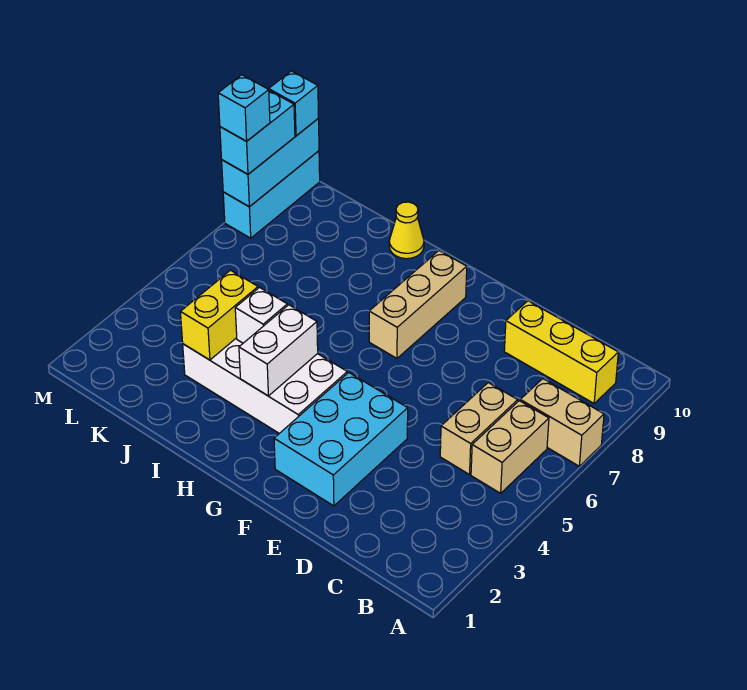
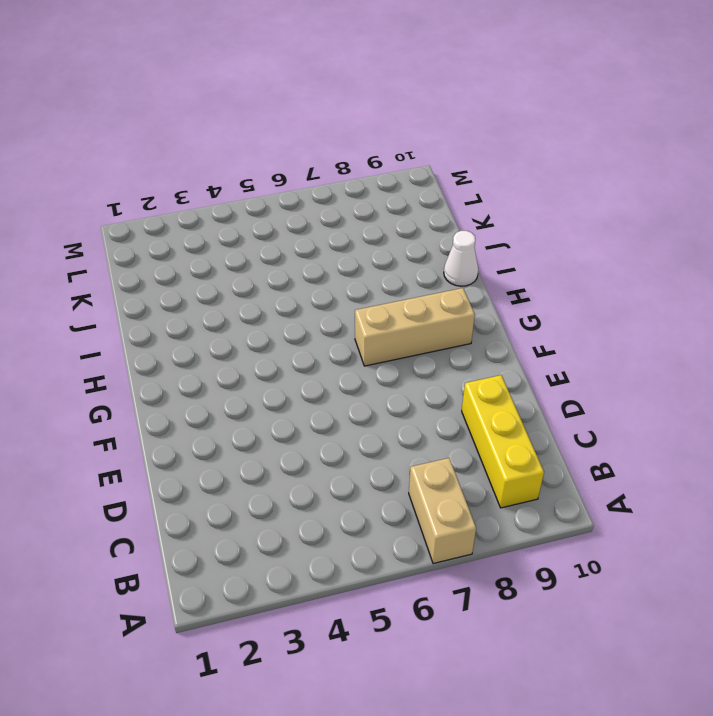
white cone I10 level 1 -> yellow cone I10 level 1
none -> tan brick B5:B6 level 1
none -> tan brick C5:C6 level 1
none -> cyan brick E2:F4 level 1

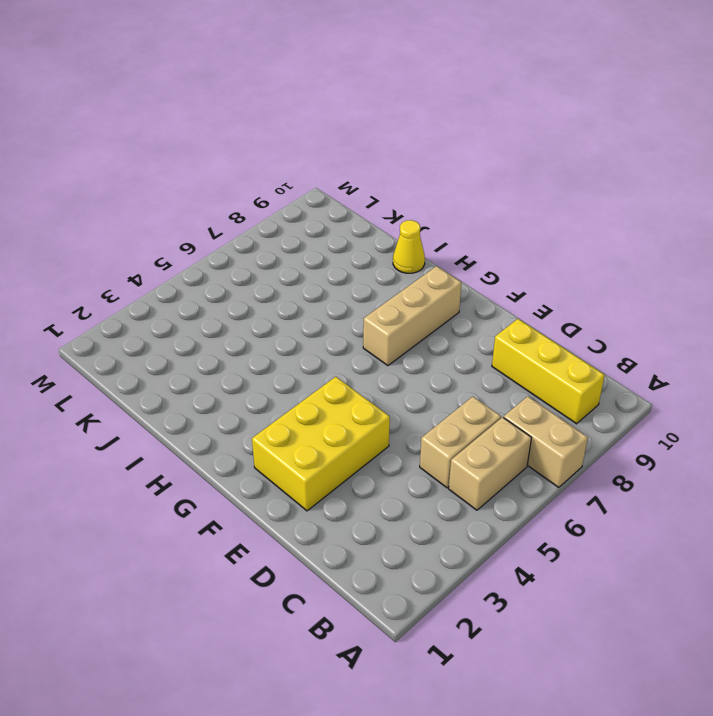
yellow brick E2:F4 level 1 -> cyan brick E2:F4 level 1
none -> white brick G3:J4 level 1
none -> cyan brick M8:M10 level 1
none -> white brick H3:H4 level 2

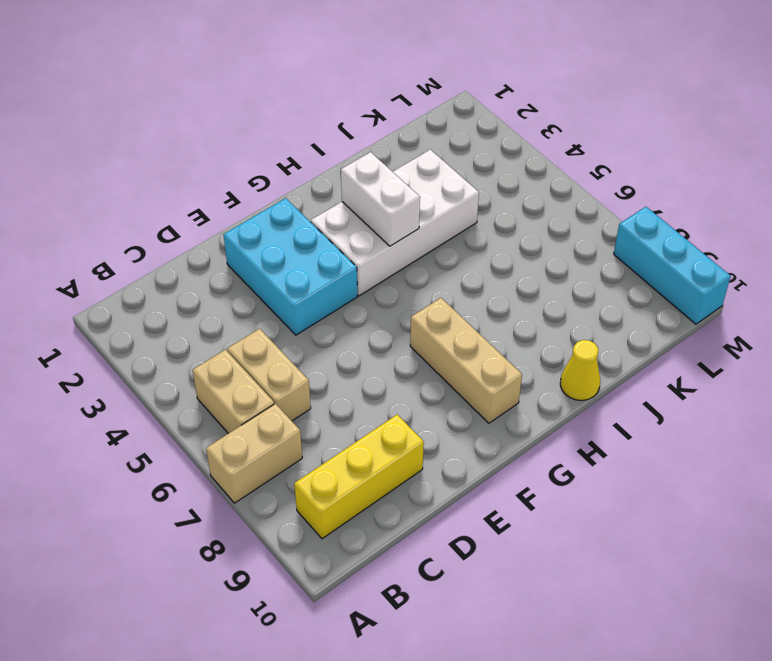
none -> white brick I4 level 2
none -> yellow brick J3:J4 level 2
none -> cyan brick M8:M10 level 2

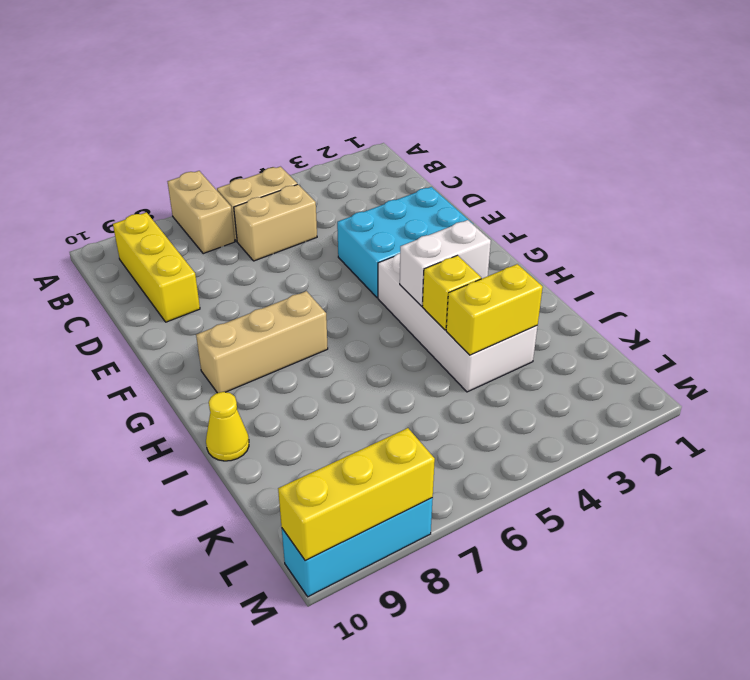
yellow brick I4 level 2 -> white brick I4 level 2
yellow brick M8:M10 level 2 -> cyan brick M8:M10 level 2
none -> cyan brick M8:M9 level 3
none -> cyan brick M10 level 3
none -> cyan brick M8 level 4

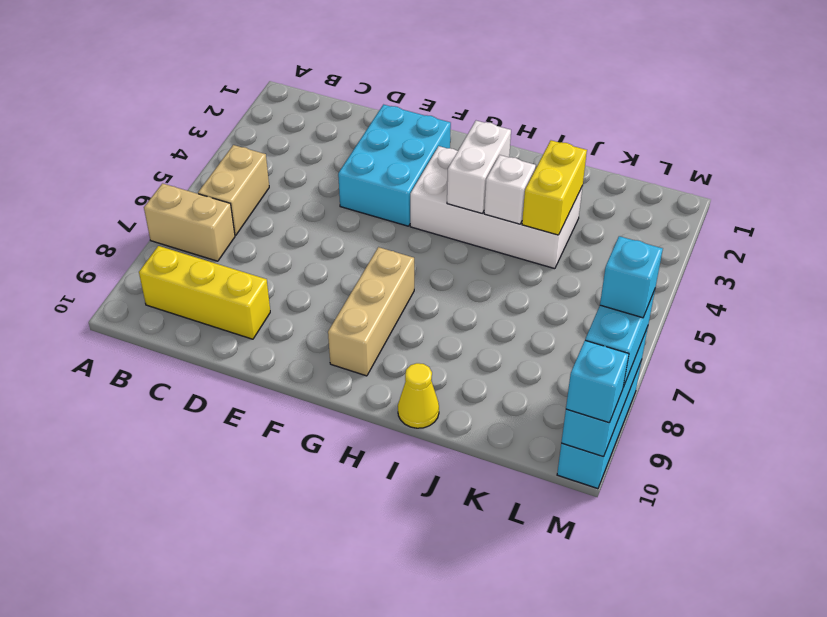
none -> tan brick C5:C6 level 1

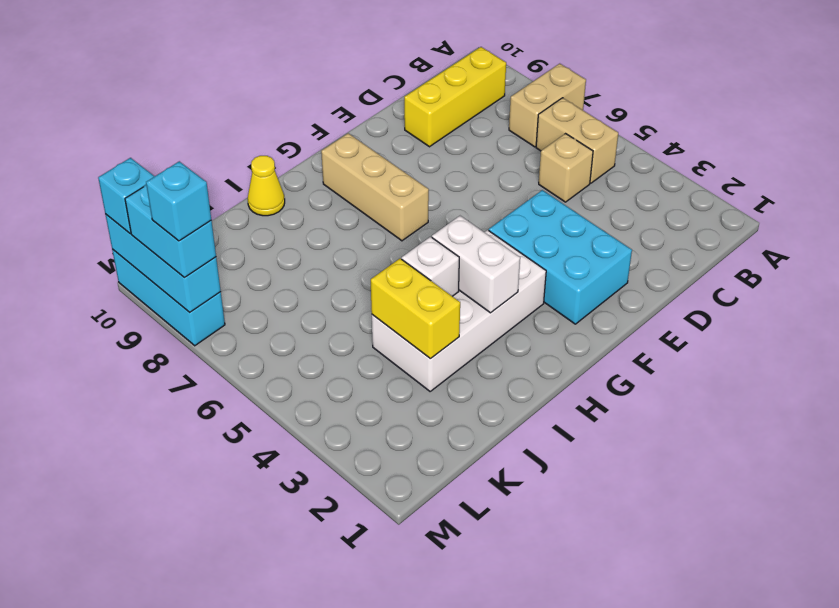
tan brick C5 level 1 -> tan brick C5:C6 level 1

